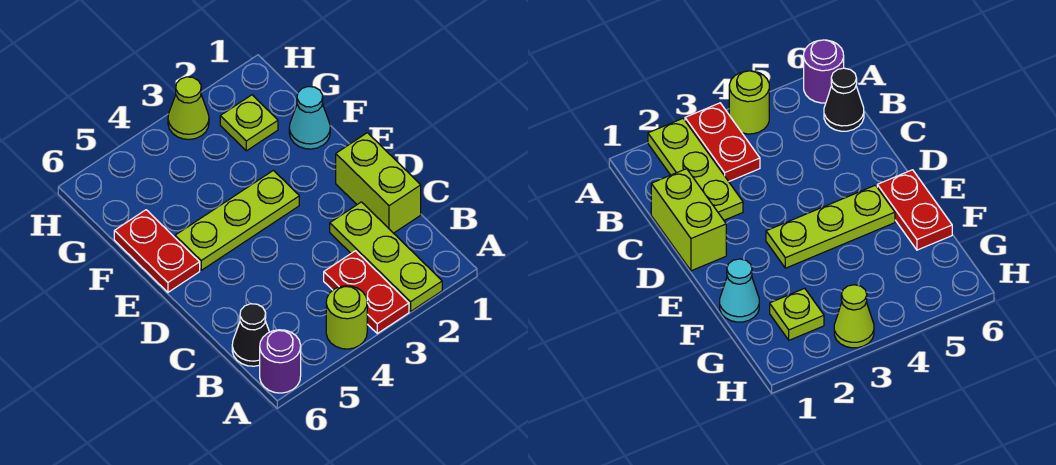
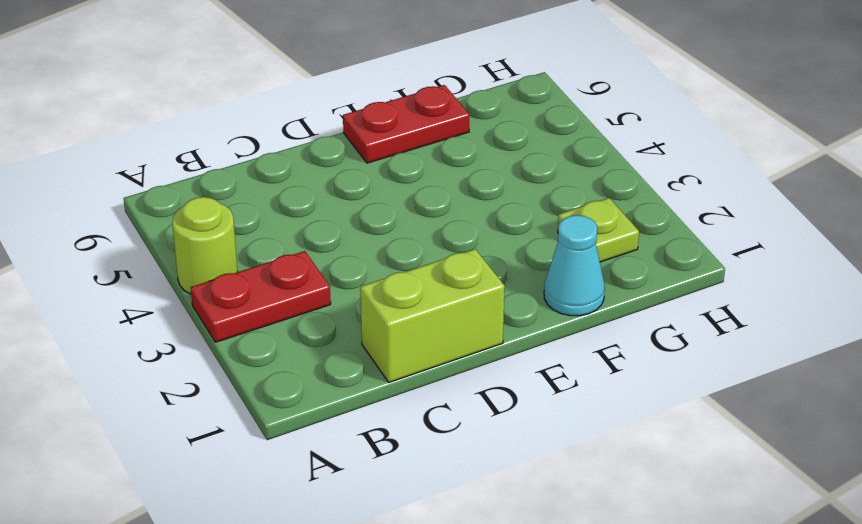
none -> lime plate A2:C2 level 1
none -> purple round brick A6 level 1

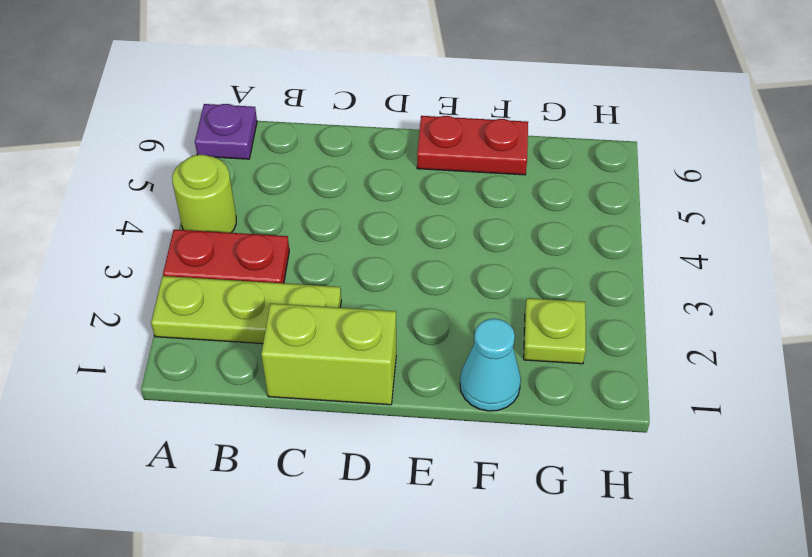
purple plate A6 level 1 -> purple round brick A6 level 1
none -> black cone B6 level 1
none -> lime plate E3:E5 level 1

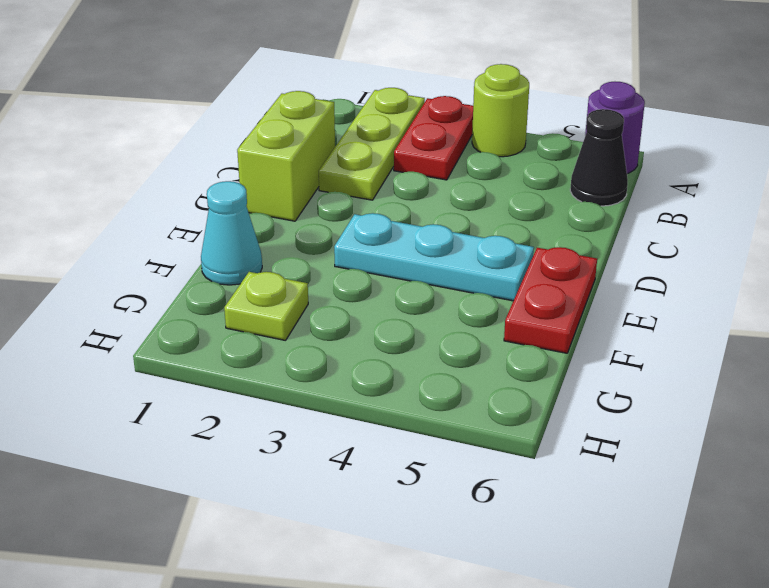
cyan plate E3:E5 level 1 -> lime plate E3:E5 level 1
none -> lime cone H3 level 1

